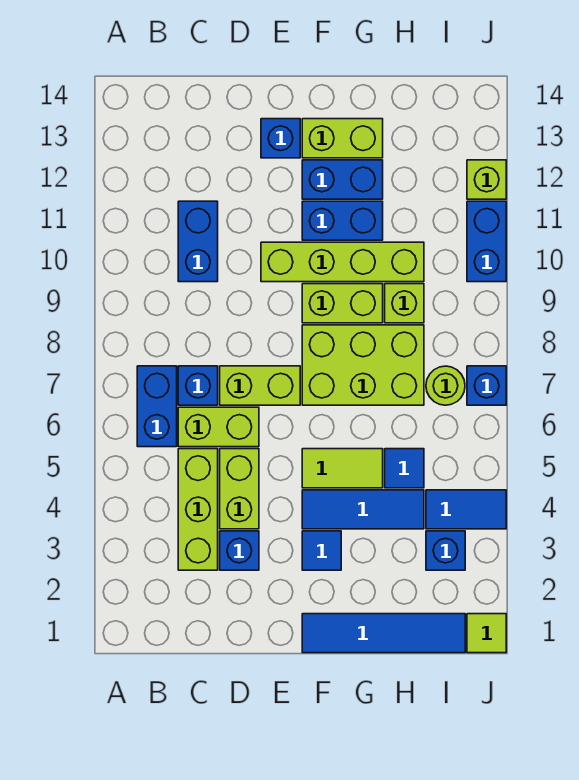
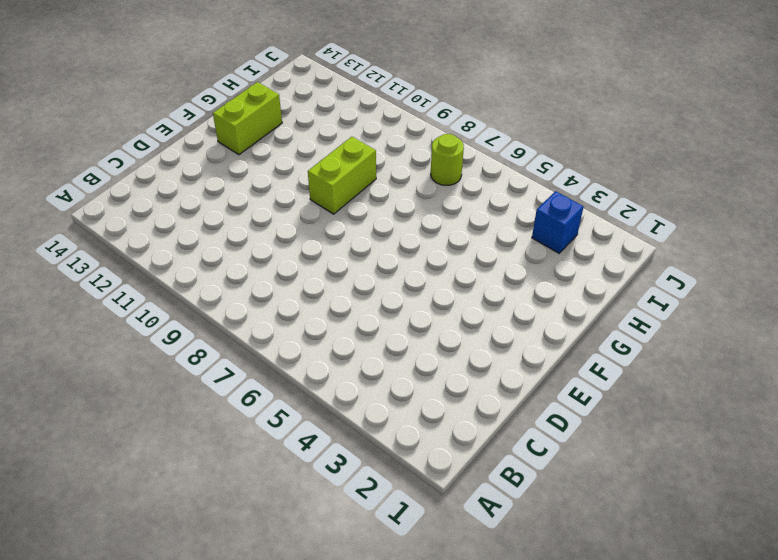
none -> blue brick B6:B7 level 1
none -> lime brick C3:C5 level 1
none -> lime brick C6:D6 level 1

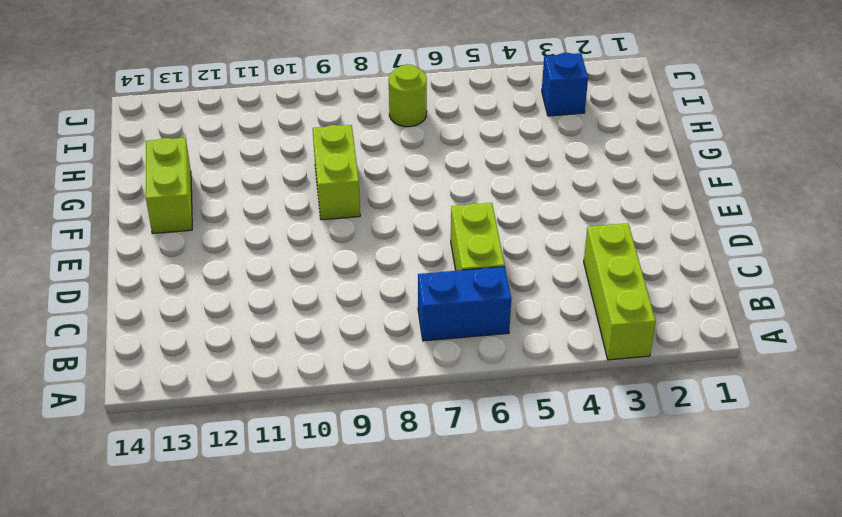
lime brick A3:C3 level 1 -> lime brick C3:C5 level 1
none -> blue brick C7 level 1
none -> blue brick C10:C11 level 1
none -> blue brick D3 level 1

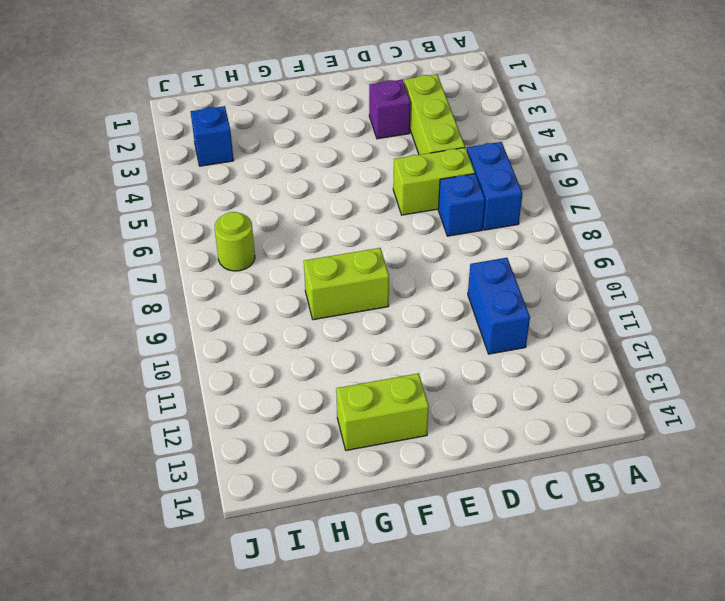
purple brick D3 level 1 -> blue brick D3 level 1
none -> lime brick D4:D5 level 1
none -> lime brick D7:E7 level 1
none -> lime brick E10:H10 level 1

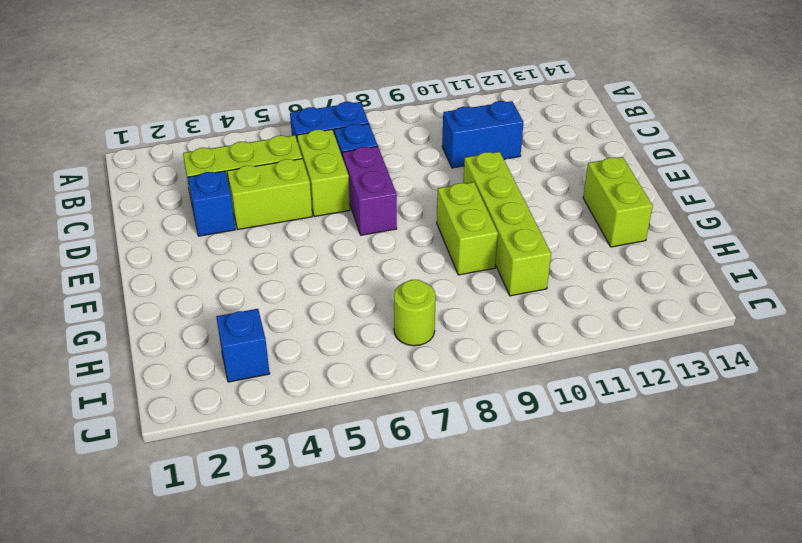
purple brick D7:E7 level 1 -> lime brick D7:E7 level 1
none -> blue brick E13 level 1
none -> blue tile F1:I1 level 1
none -> blue tile F3 level 1

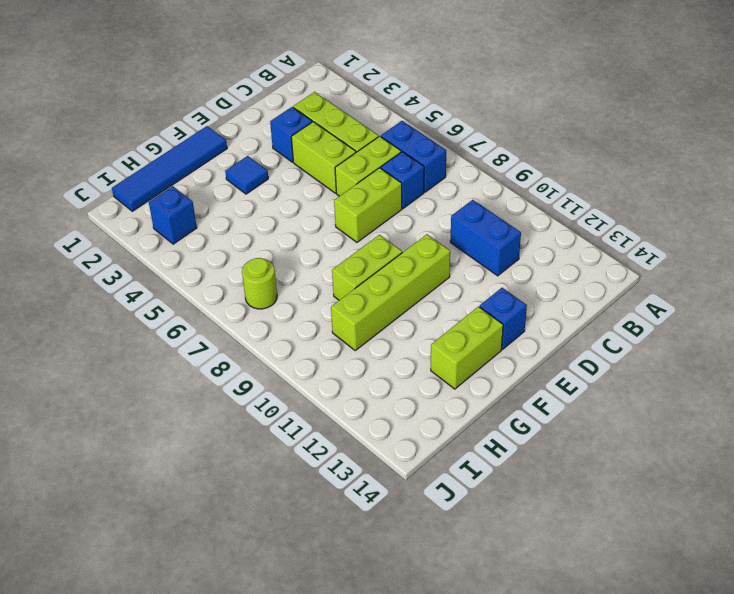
none -> blue tile F4:H4 level 1
none -> lime tile F5:G5 level 1
none -> lime brick F7:H8 level 1

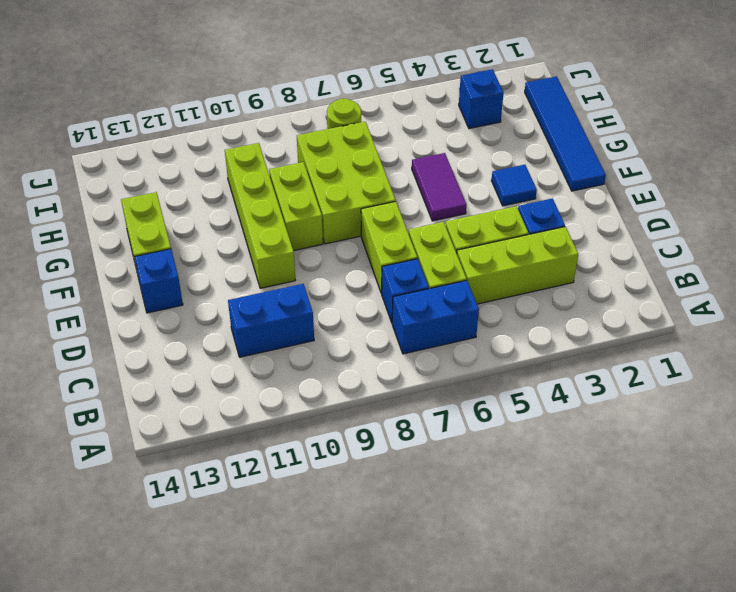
purple tile F5:G5 level 1 -> lime tile F5:G5 level 1
none -> blue tile F4:H4 level 1
none -> blue brick F11:G11 level 1
none -> blue brick F12:G12 level 1

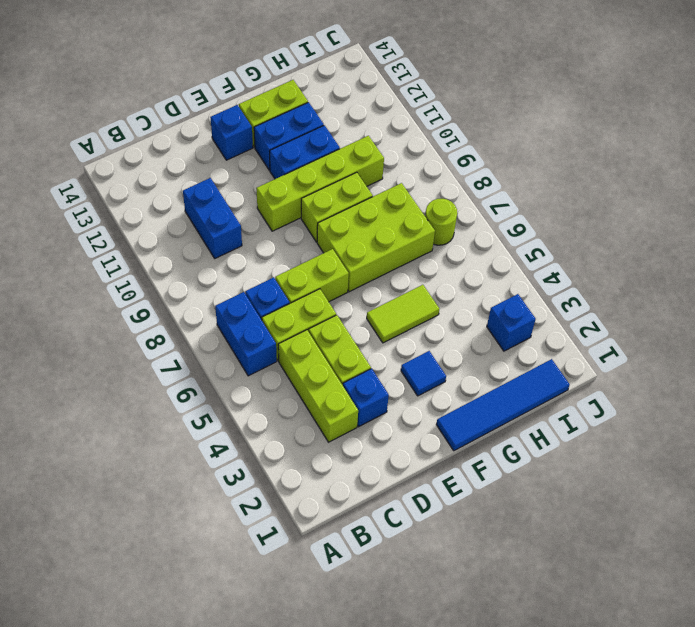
none -> blue tile F4:H4 level 1
none -> blue tile H5 level 1
none -> lime brick H9 level 1

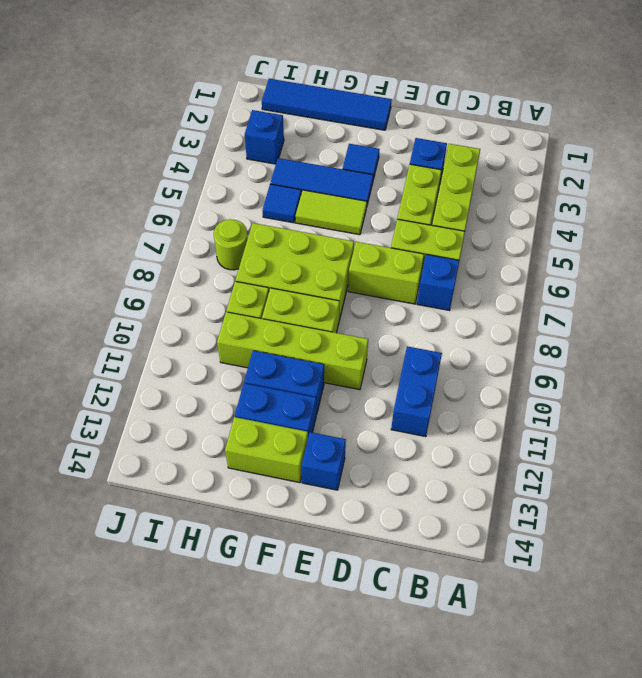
none -> blue brick B6:B7 level 1
none -> blue tile I4:J4 level 1
none -> lime tile J1 level 1

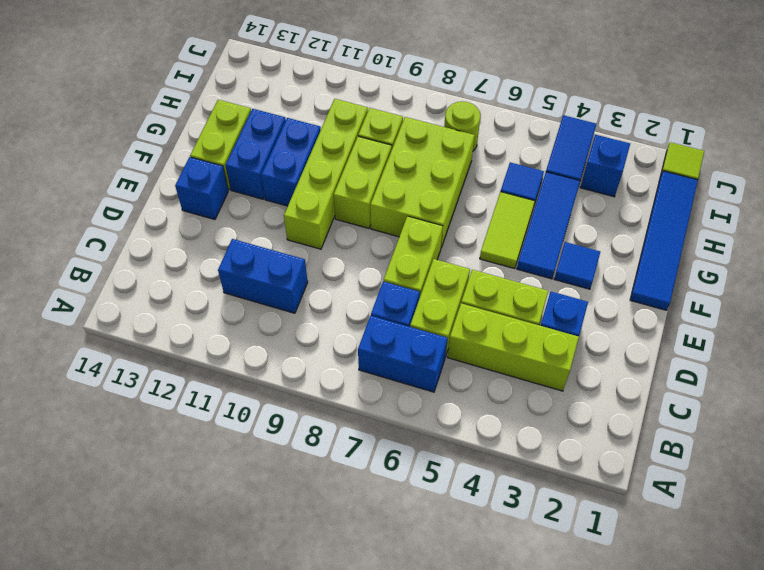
none -> blue brick J7 level 1
none -> blue brick J10:J11 level 1
none -> lime brick J12 level 1

